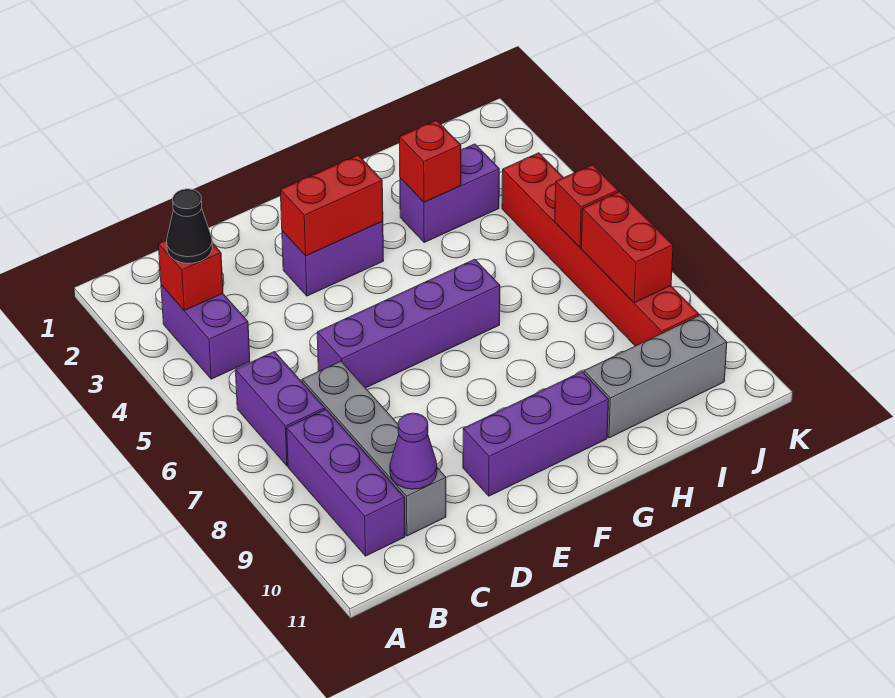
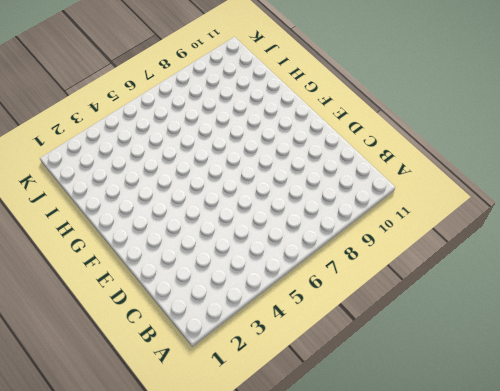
none -> purple brick B3:B4 level 1
none -> purple brick B6:B7 level 1
none -> purple brick B8:B10 level 1

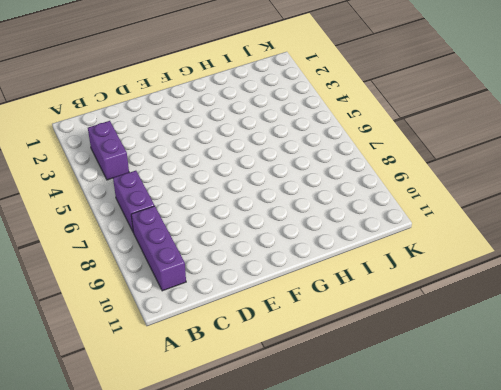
none -> grey brick C7:C10 level 1
none -> purple brick D6:G6 level 1
none -> purple brick E3:F3 level 1

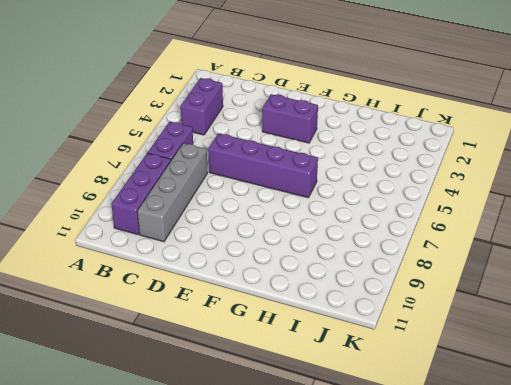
none -> purple brick E10:G10 level 1
none -> purple brick H3:I3 level 1
none -> grey brick H10:J10 level 1

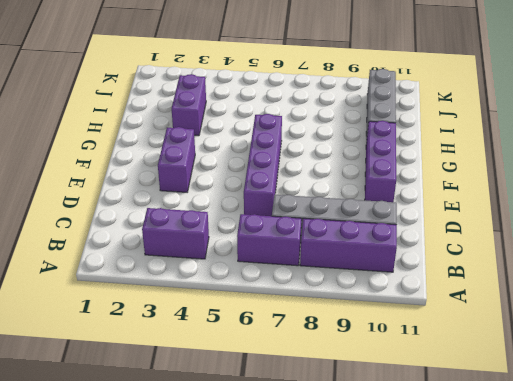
none -> red brick J4:J9 level 1
none -> red brick B3 level 2
none -> purple cone C10 level 2

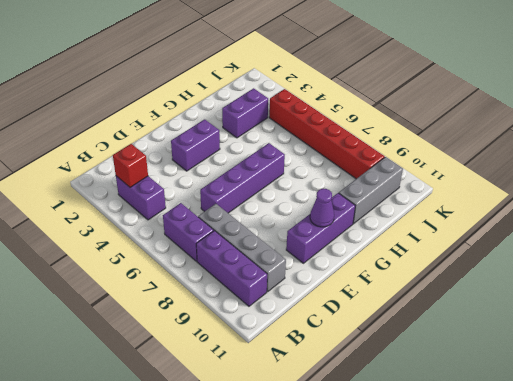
purple cone F10 level 2 -> purple cone C10 level 2
none -> red brick E3:F3 level 2
none -> red brick H3 level 2
none -> red brick J6 level 2

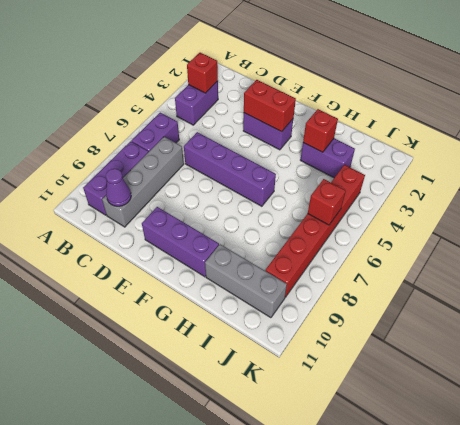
none -> red brick J7:J8 level 2
none -> black cone B3 level 3

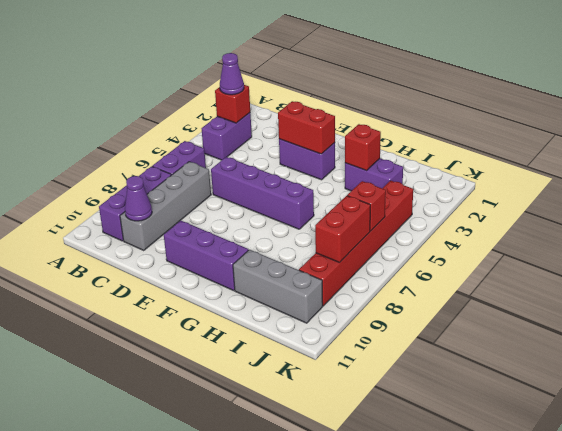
purple cone B3 level 3 -> black cone B3 level 3

